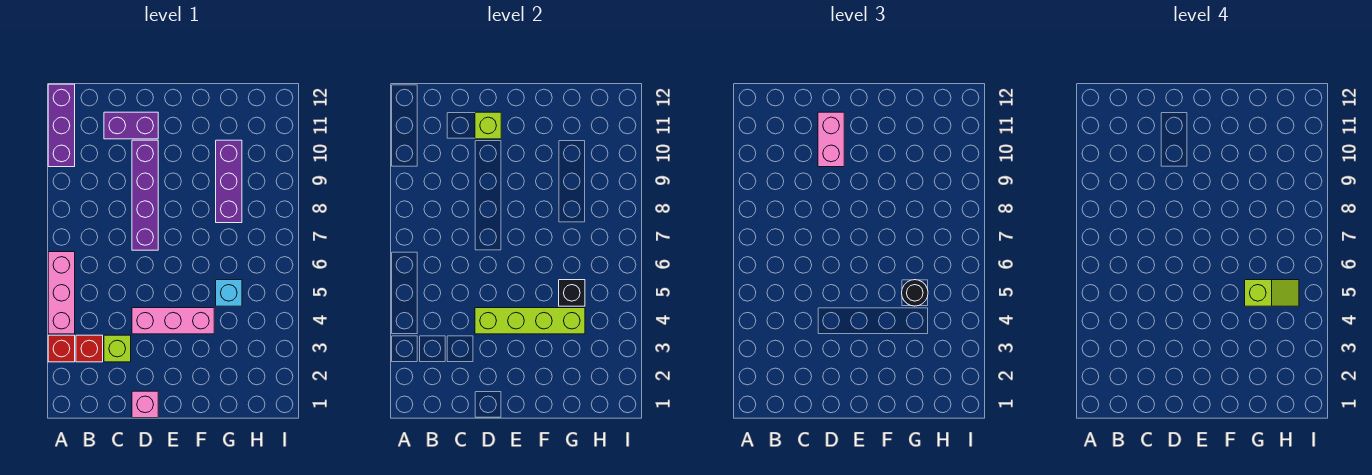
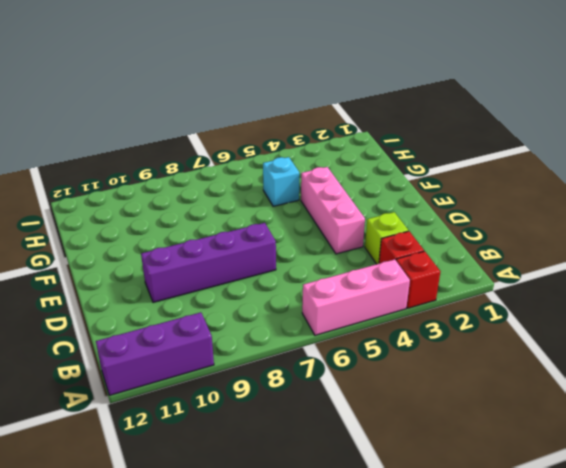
none -> purple brick C11:D11 level 1
none -> pink brick D1 level 1
none -> purple brick G8:G10 level 1

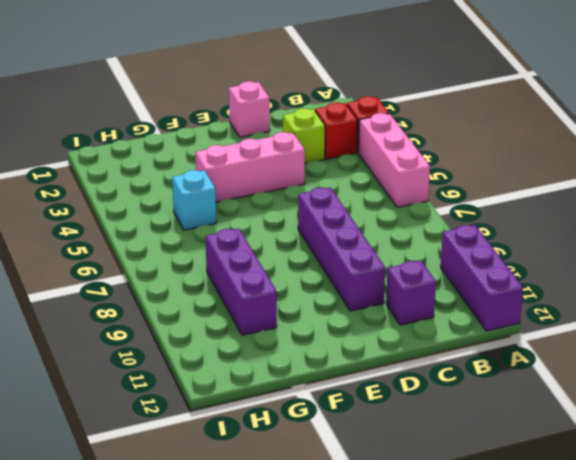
purple brick C11 level 1 -> purple brick C11:D11 level 1
none -> lime brick D4:G4 level 2
none -> lime brick D11 level 2
none -> black brick G5 level 2

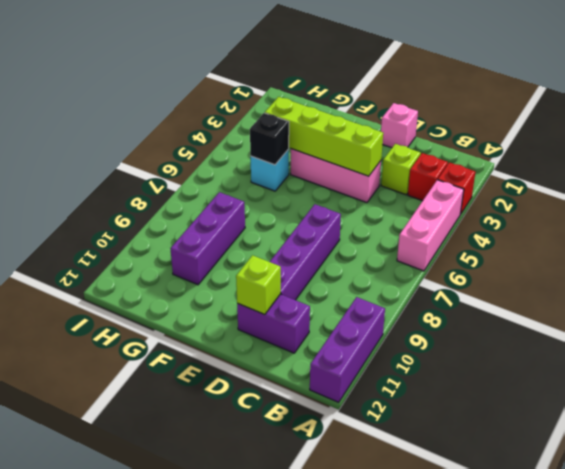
none -> pink brick D10:D11 level 3
none -> black round brick G5 level 3
none -> lime slope G5:H5 level 4 top G

